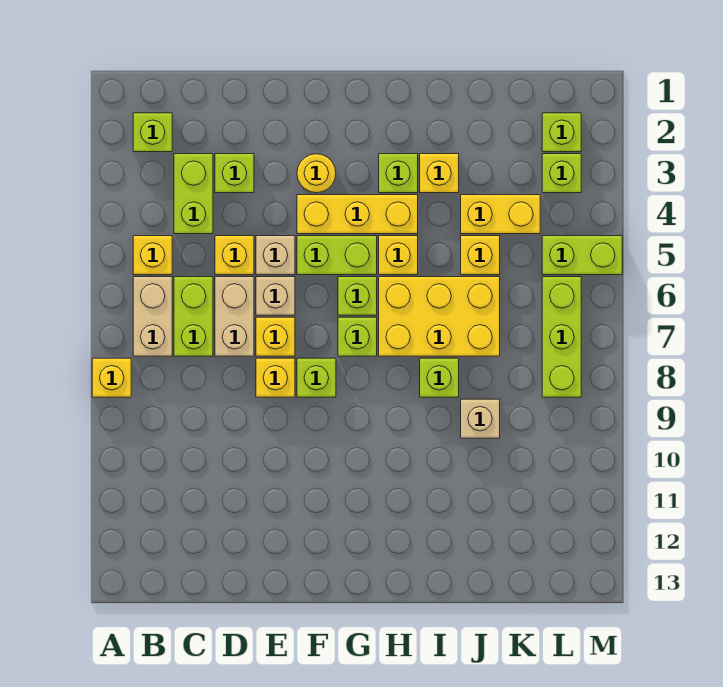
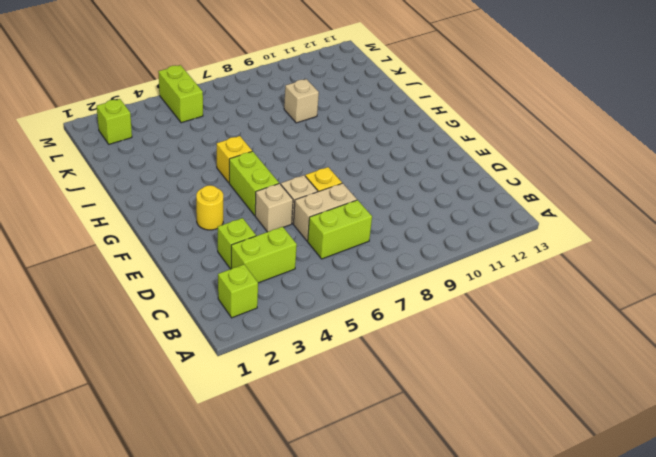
none -> yellow brick A8 level 1
none -> yellow brick B5 level 1
none -> tan brick B6:B7 level 1
none -> yellow brick D5 level 1

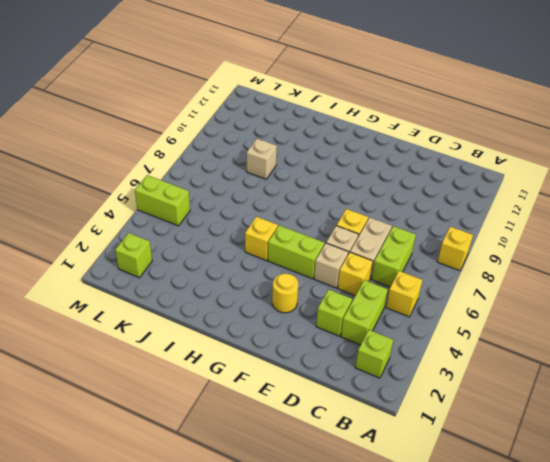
none -> tan brick B6:B7 level 1
none -> yellow brick E8 level 1
none -> yellow brick F4:H4 level 1
none -> lime brick F8 level 1

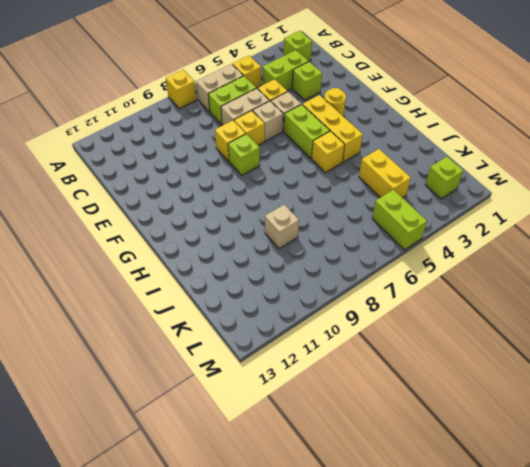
none -> lime brick G6 level 1
none -> lime brick G7 level 1
none -> lime brick H3 level 1
none -> yellow brick H6:J7 level 1

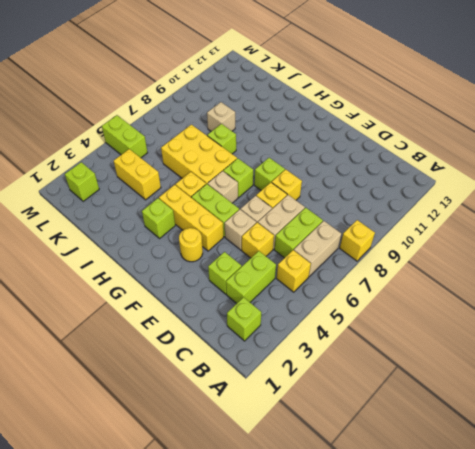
tan brick G6 level 1 -> lime brick G6 level 1
none -> yellow brick I3 level 1
none -> yellow brick J5 level 1
none -> lime brick L3 level 1
none -> lime brick L6:L8 level 1

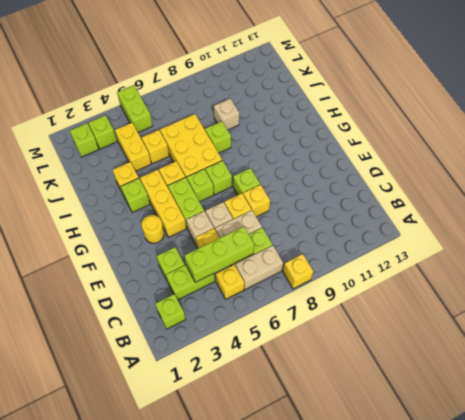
lime brick C4:C6 level 2 -> lime brick L6:L8 level 1

